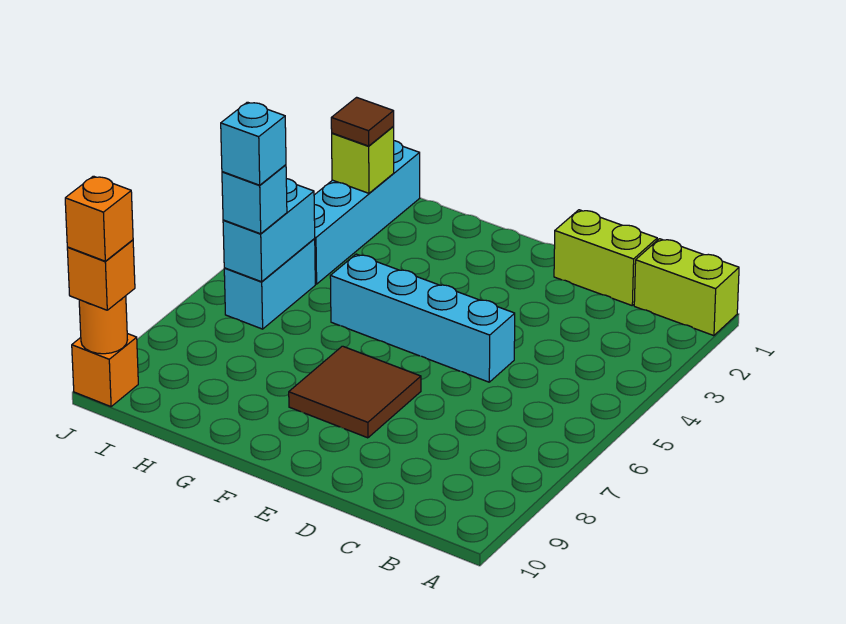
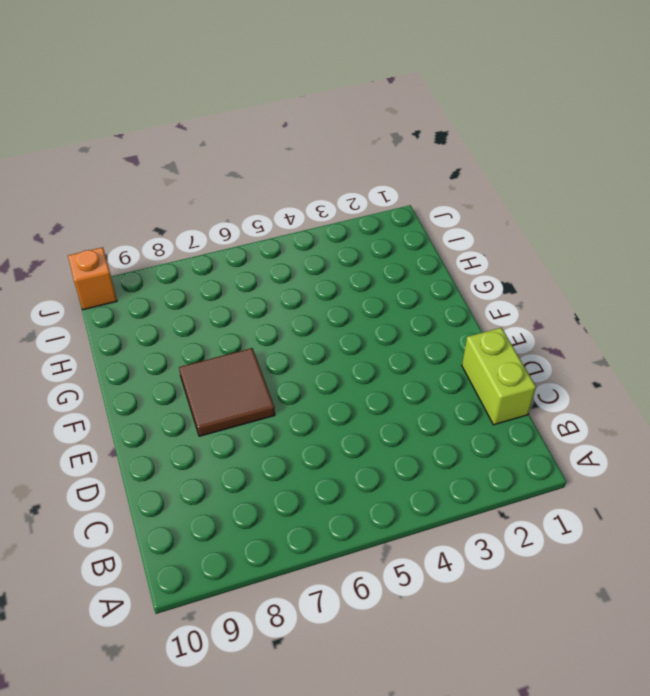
none -> lime brick A1:B1 level 1
none -> cyan brick D5:G5 level 1
none -> cyan brick I1:I4 level 1

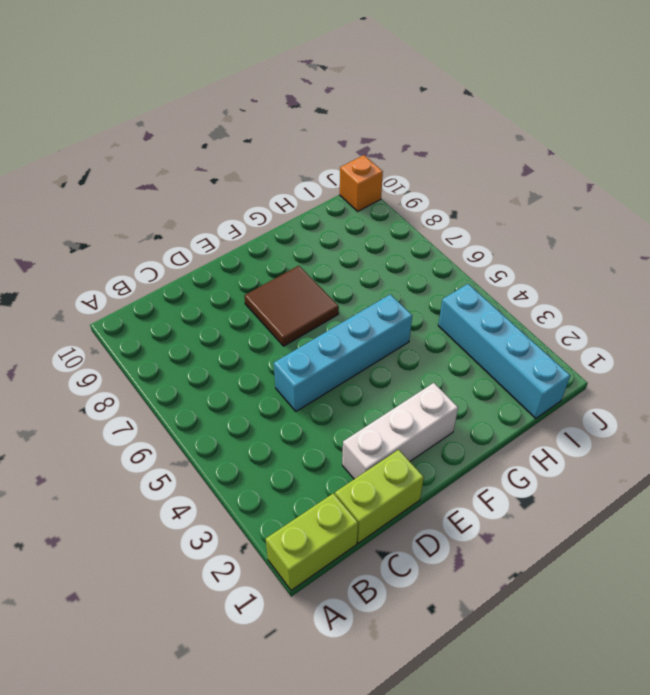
white brick D2:F2 level 1 -> none
none -> cyan brick I5:I6 level 1
none -> lime brick I2 level 2
none -> cyan brick I5:I6 level 2

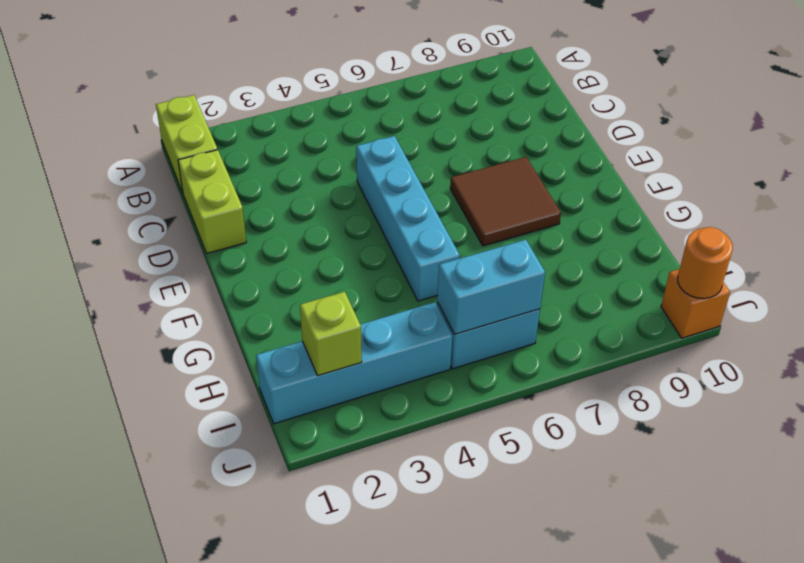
none -> brown tile I2 level 3
none -> cyan brick I6 level 3
none -> orange brick J10 level 3

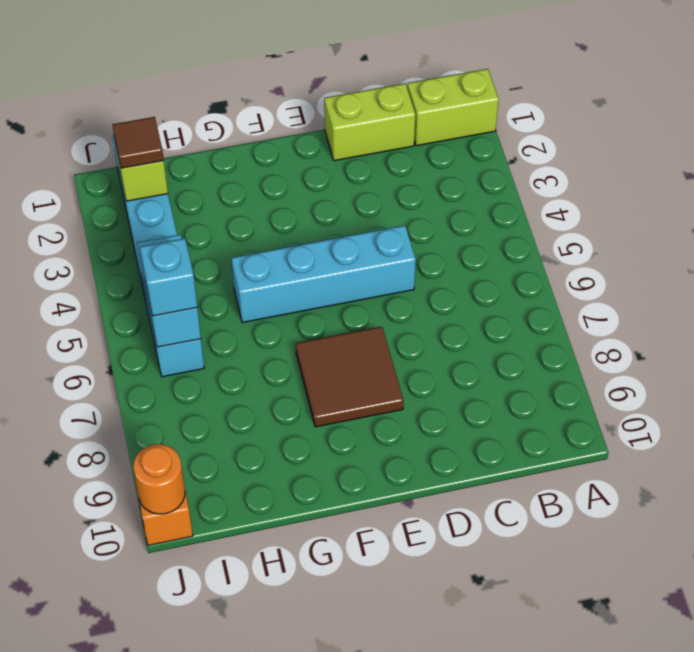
none -> orange brick J10 level 3
none -> cyan brick I6 level 4
none -> orange brick J10 level 4

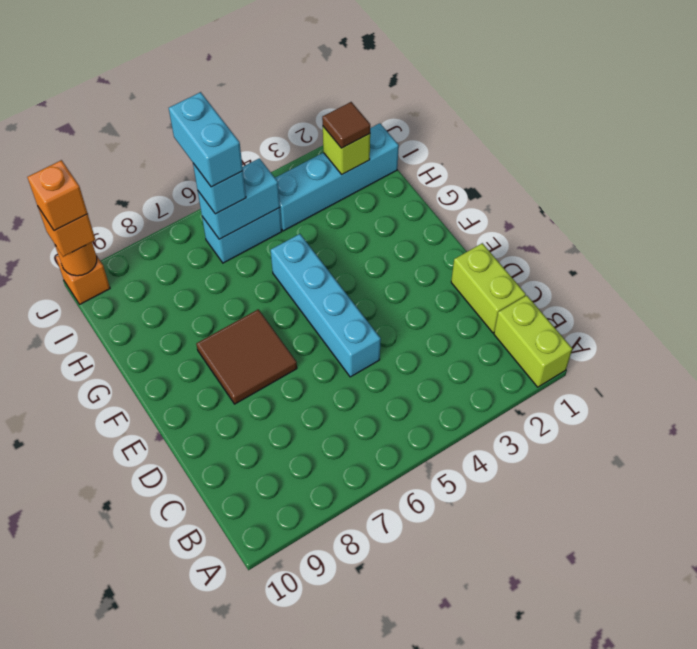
cyan brick I6:J6 level 4 -> cyan brick I6 level 4

